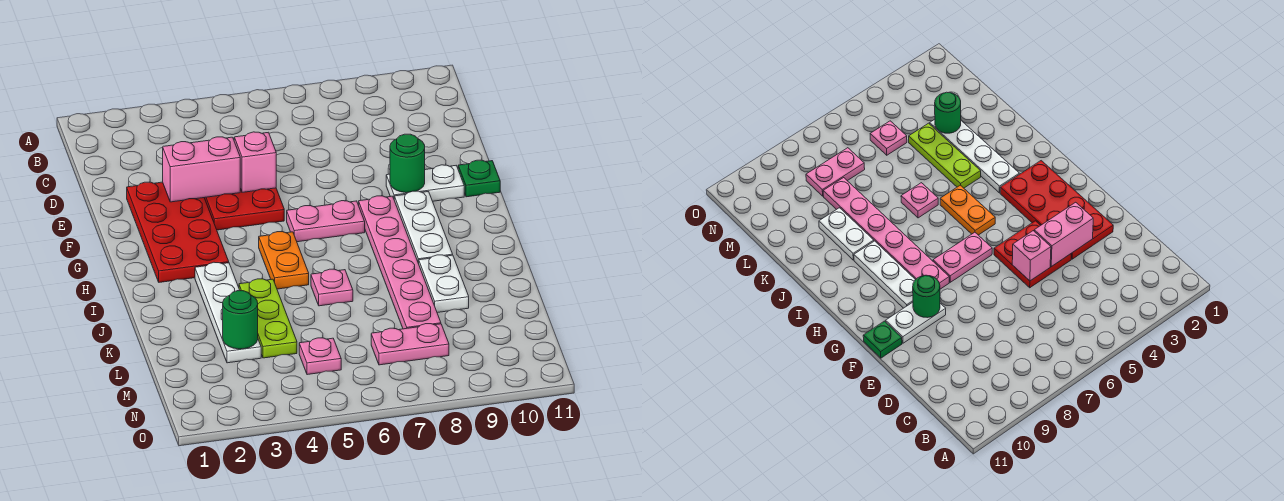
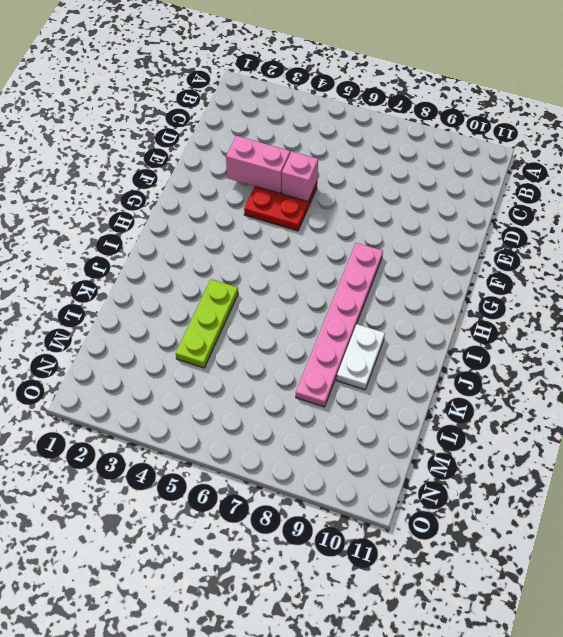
none -> red plate E2:H3 level 1
none -> white plate F9:F10 level 1
none -> green plate F11 level 1

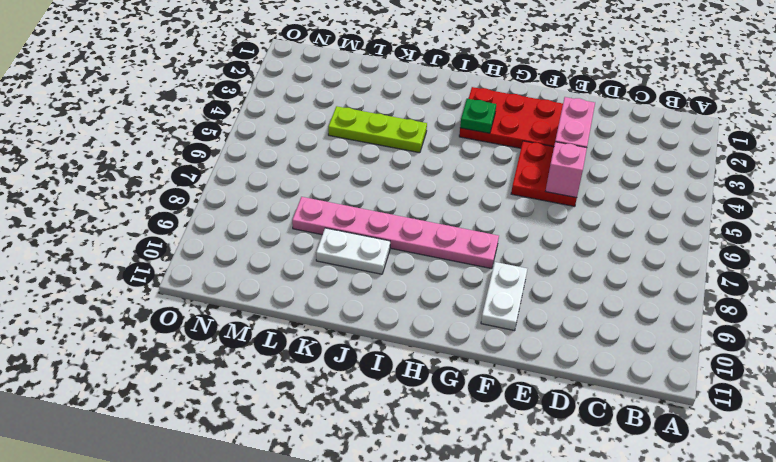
green plate H3 level 2 -> green plate F11 level 1
none -> pink plate G6:G7 level 1
none -> white plate G9:I9 level 1
none -> orange plate H5:I5 level 1

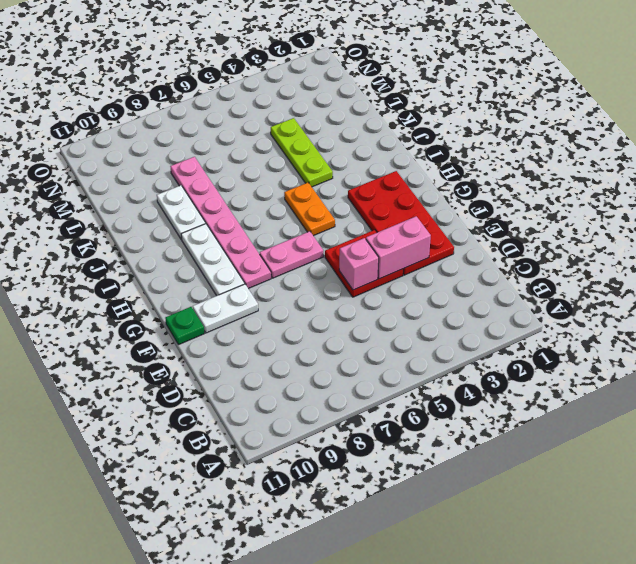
none -> white plate I3:L3 level 1
none -> pink plate J6 level 1
none -> pink plate M5 level 1

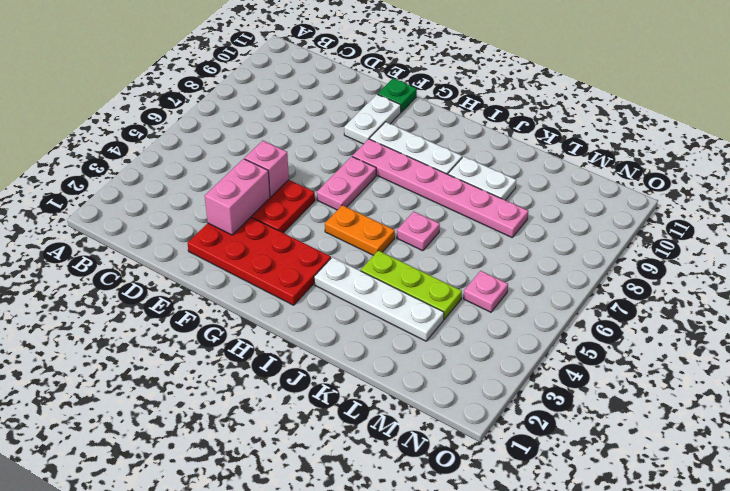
none -> pink plate M7:M8 level 1
none -> green round brick F9 level 2
none -> green round brick L3 level 2

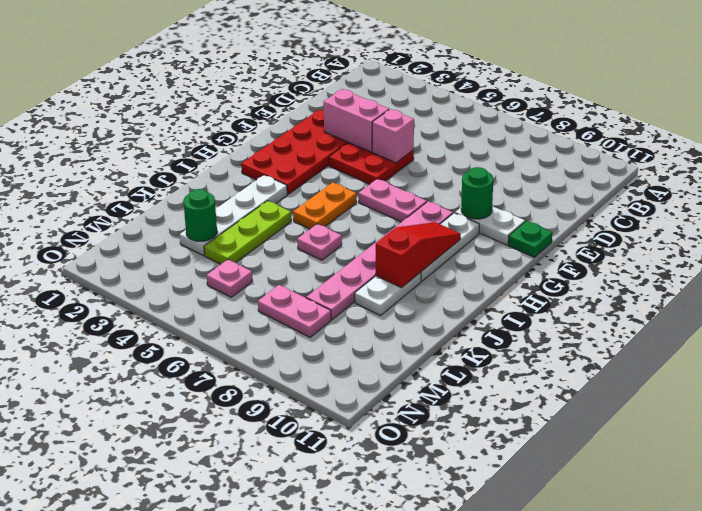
red slope H9:J9 level 2 top J -> none

